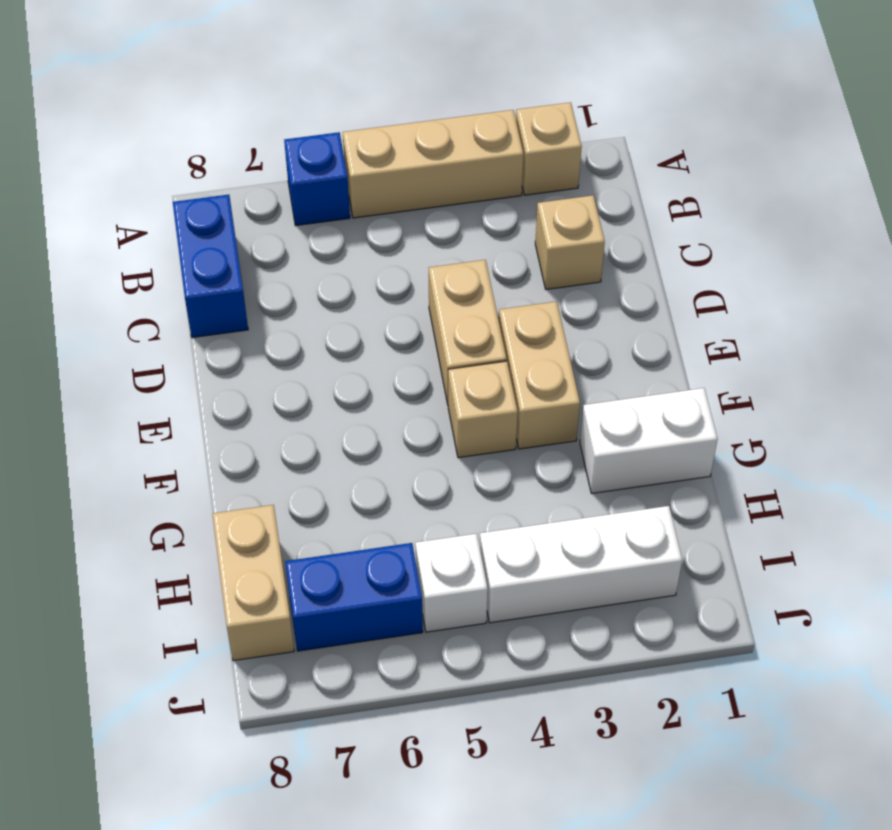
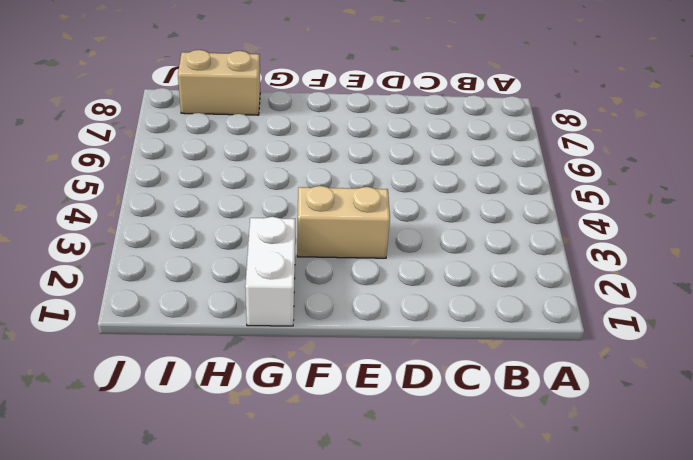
none -> tan brick A2 level 1
none -> tan brick A3:A5 level 1
none -> blue brick A6 level 1

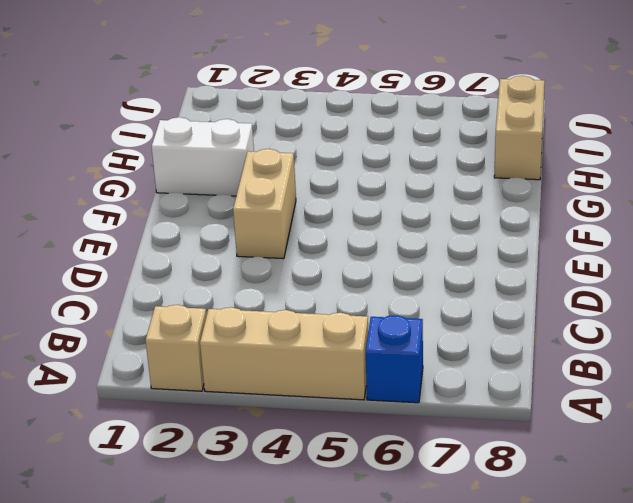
none -> blue brick B8:C8 level 1
none -> tan brick C2 level 1
none -> tan brick D4:E4 level 1

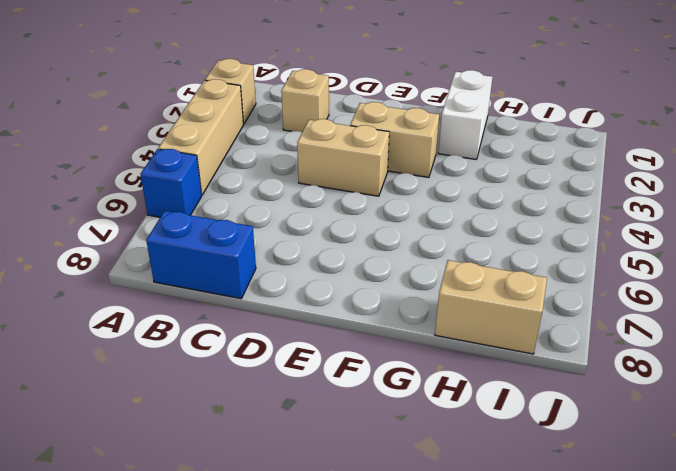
none -> tan brick F4 level 1
none -> white brick I2:I4 level 1
none -> white brick I5 level 1

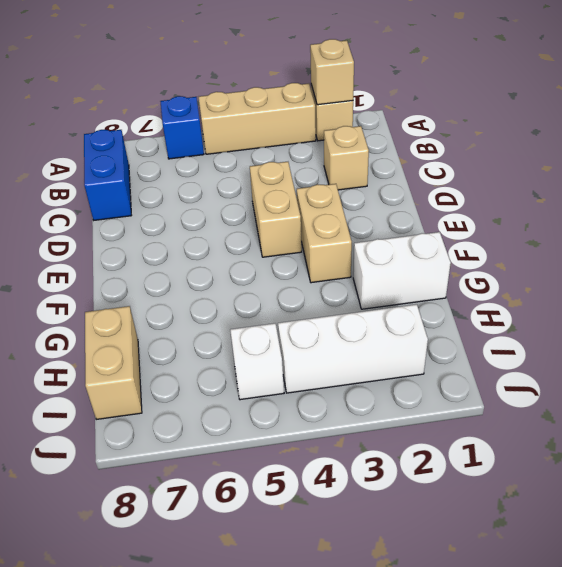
tan brick A2 level 2 -> tan brick F4 level 1
none -> blue brick I6:I7 level 1

